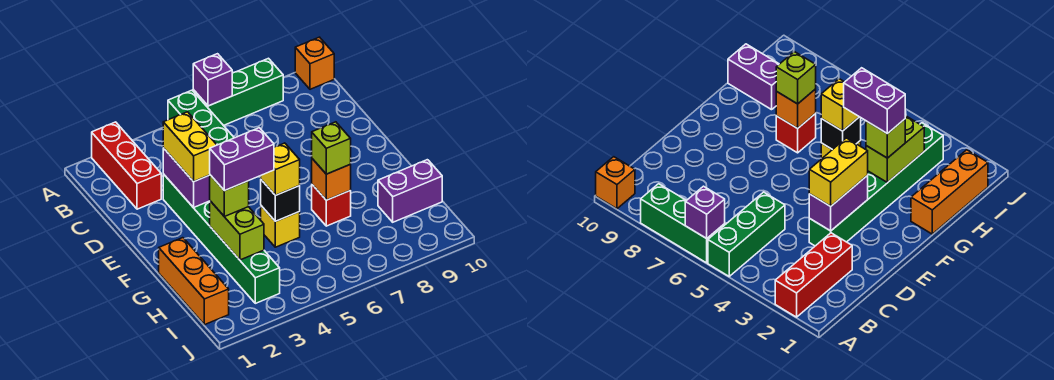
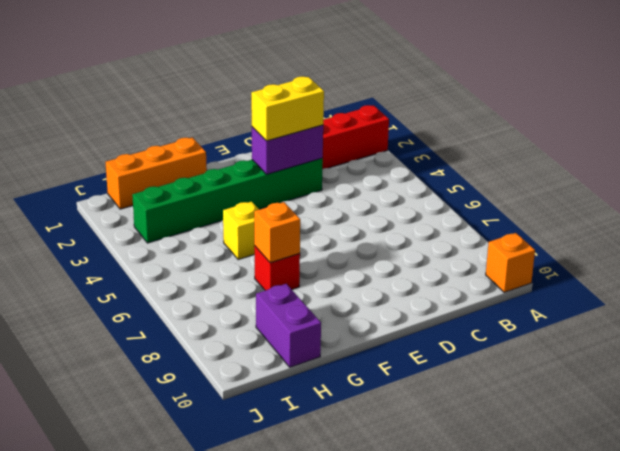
none -> green brick A5:C5 level 1
none -> green brick A6:A8 level 1
none -> purple brick A6 level 2

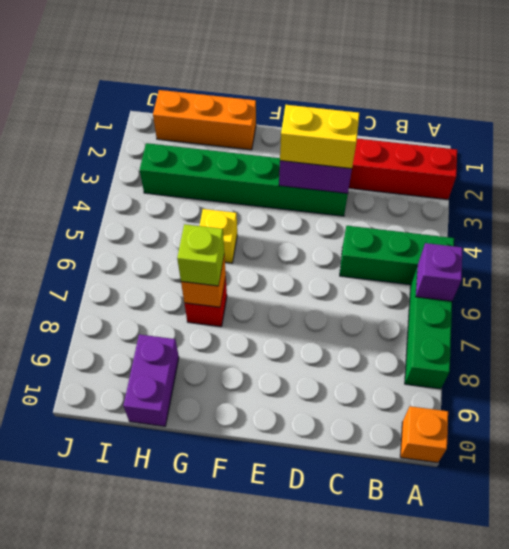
none -> lime brick G3:H3 level 2
none -> black brick G5 level 2
none -> lime brick G3 level 3

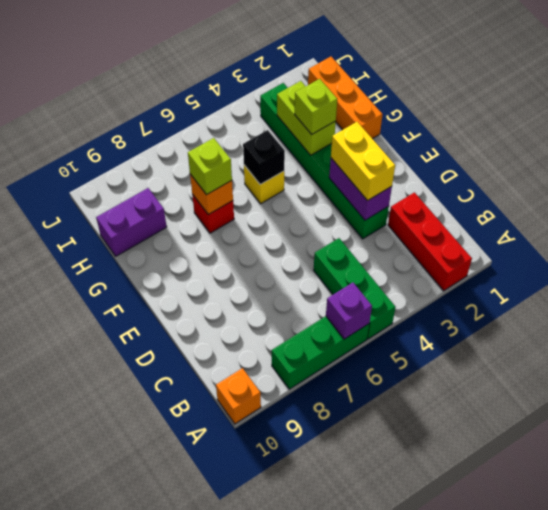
none -> yellow brick G5 level 3
none -> purple brick G3:G4 level 4

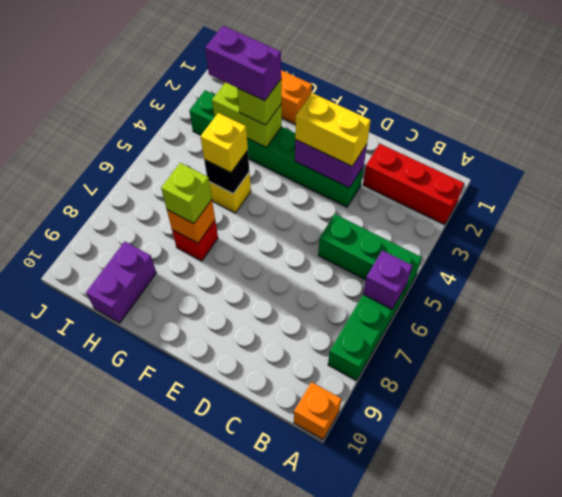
purple brick G3:H3 level 4 -> purple brick G3:G4 level 4

